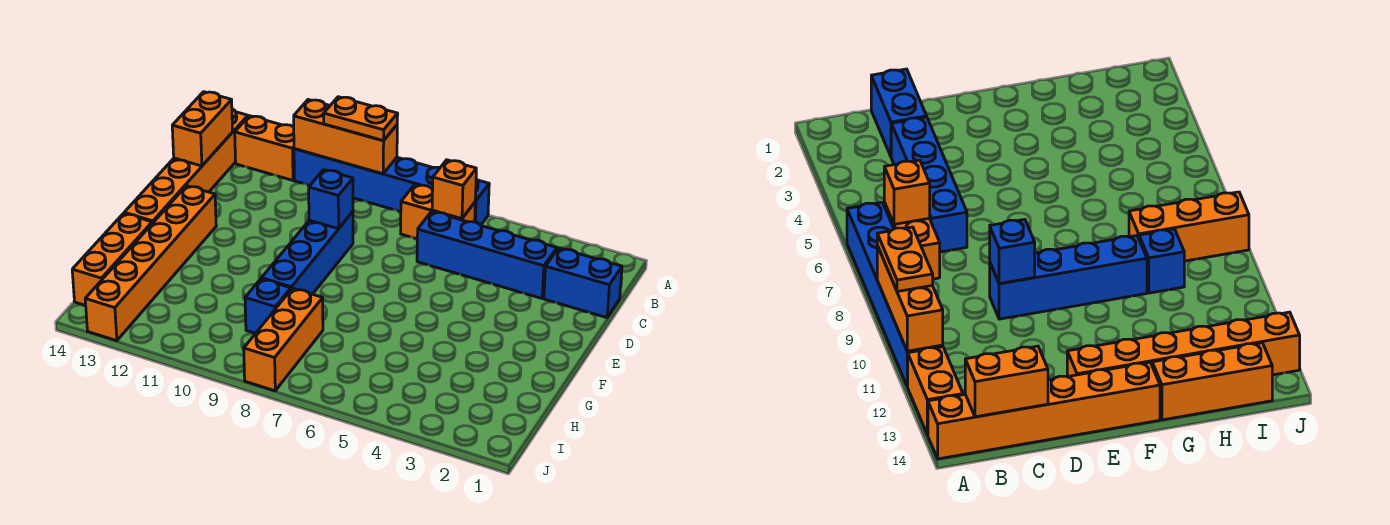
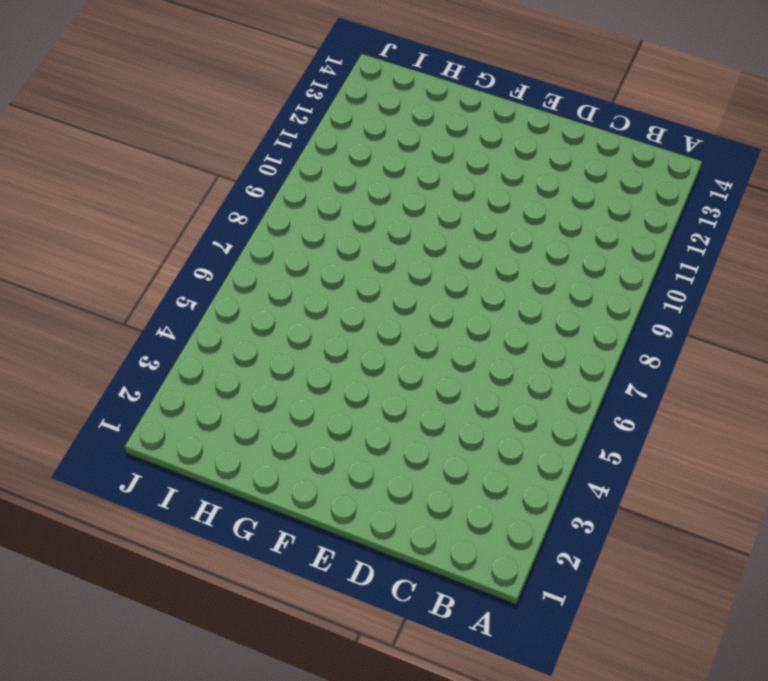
none -> blue brick A6:A11 level 1
none -> orange brick A12:A13 level 1
none -> orange brick A14:F14 level 1

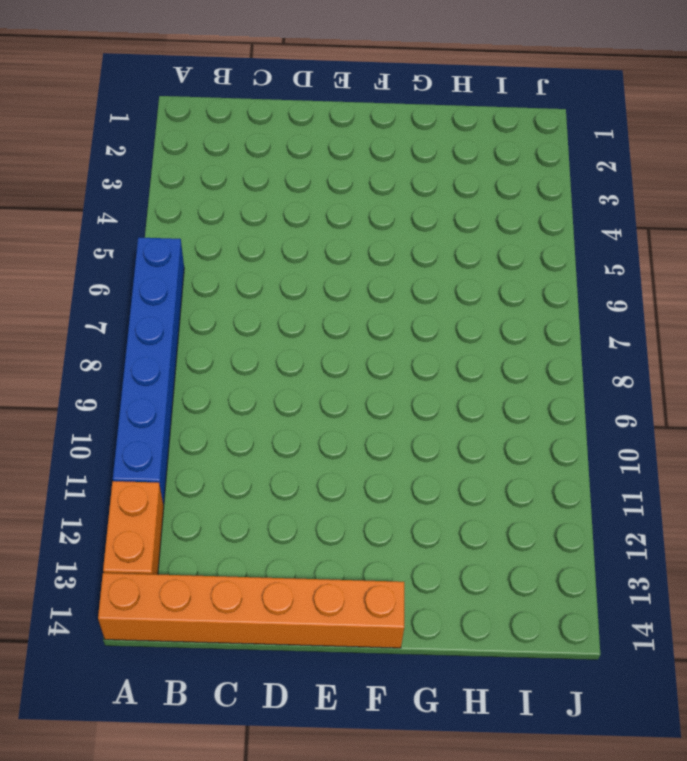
none -> orange brick B6:B7 level 1
none -> blue brick C1:C2 level 1
none -> blue brick C3:C6 level 1

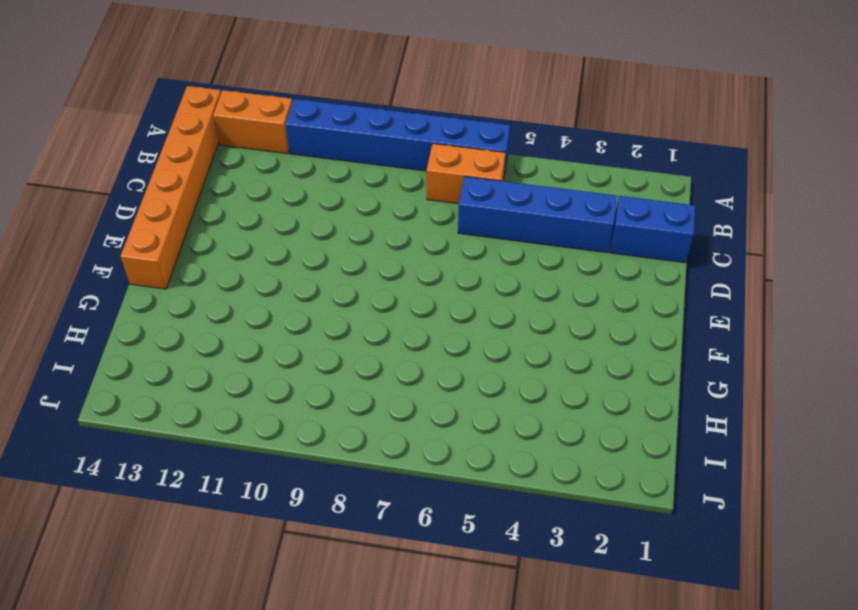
none -> blue brick D9:G9 level 1
none -> orange brick E13:J13 level 1
none -> orange brick G14:I14 level 1

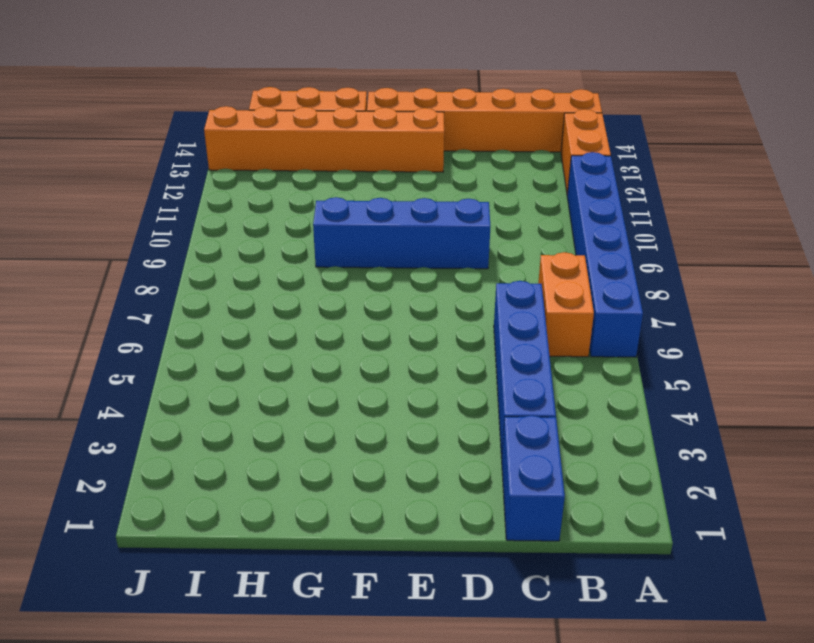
none -> orange brick H8:J8 level 1
none -> blue brick H9 level 1
none -> orange brick A9:A11 level 2

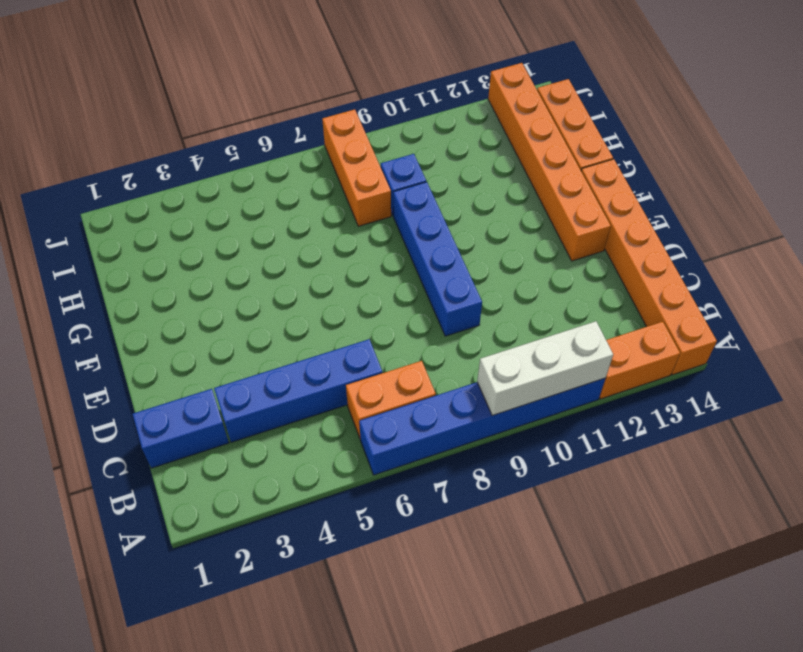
white brick A9:A11 level 2 -> orange brick A9:A11 level 2
none -> orange brick B6 level 2
none -> orange brick B14:C14 level 2
none -> blue brick D9 level 2

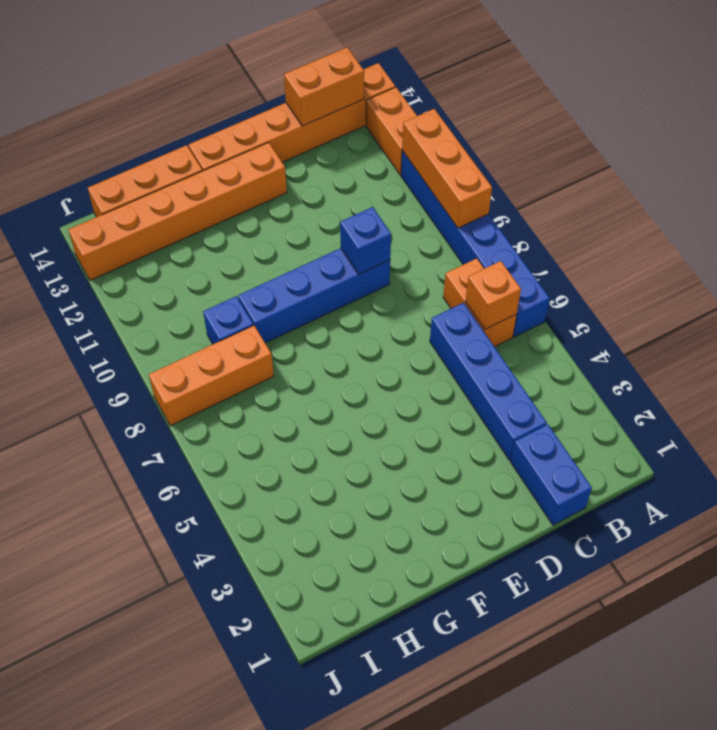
none -> orange plate A9:A10 level 3

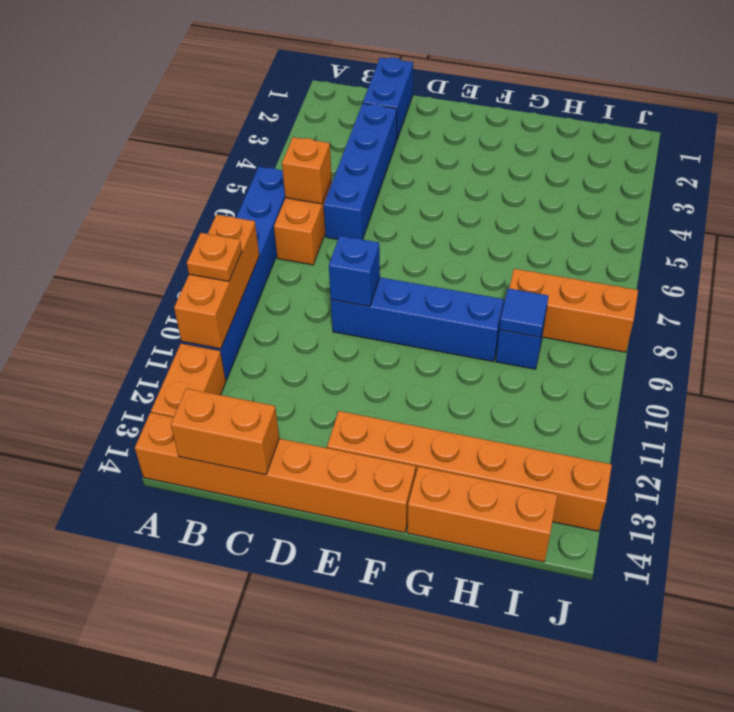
orange plate A10 level 3 -> orange plate A9:A10 level 3
blue tile H9 level 2 -> none

